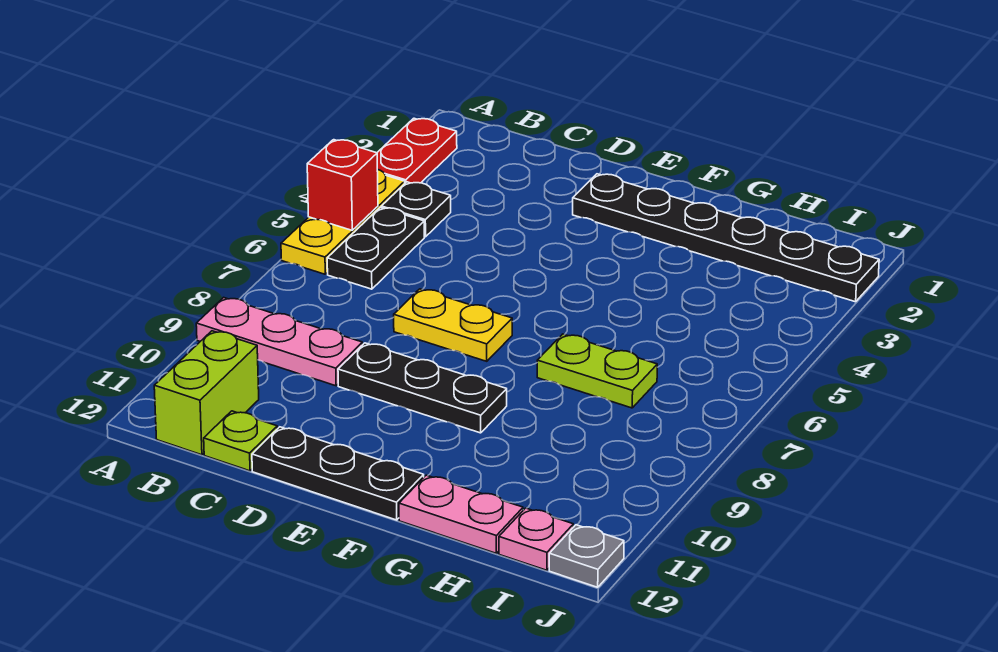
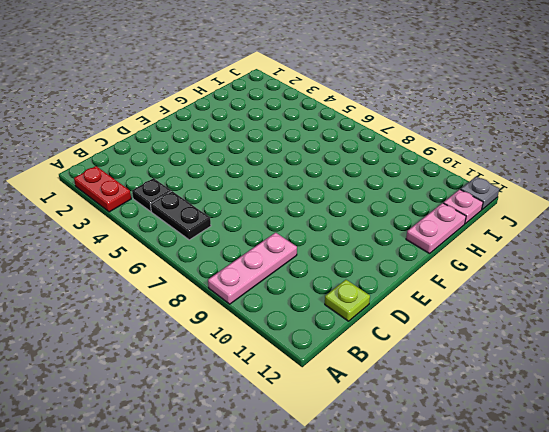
none -> yellow plate A4:A6 level 1
none -> lime brick B11:B12 level 1
none -> yellow plate D7:E7 level 1

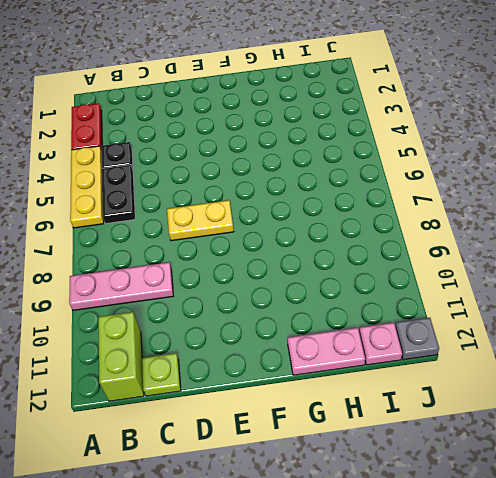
none -> black plate D9:F9 level 1
none -> black plate D12:F12 level 1
none -> black plate E2:J2 level 1

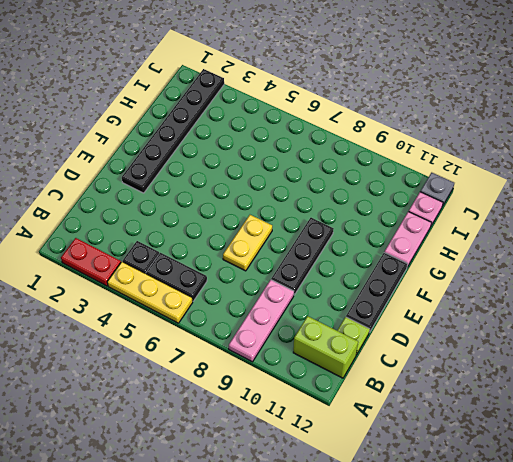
none -> lime plate G7:H7 level 1
none -> red brick A5 level 2

